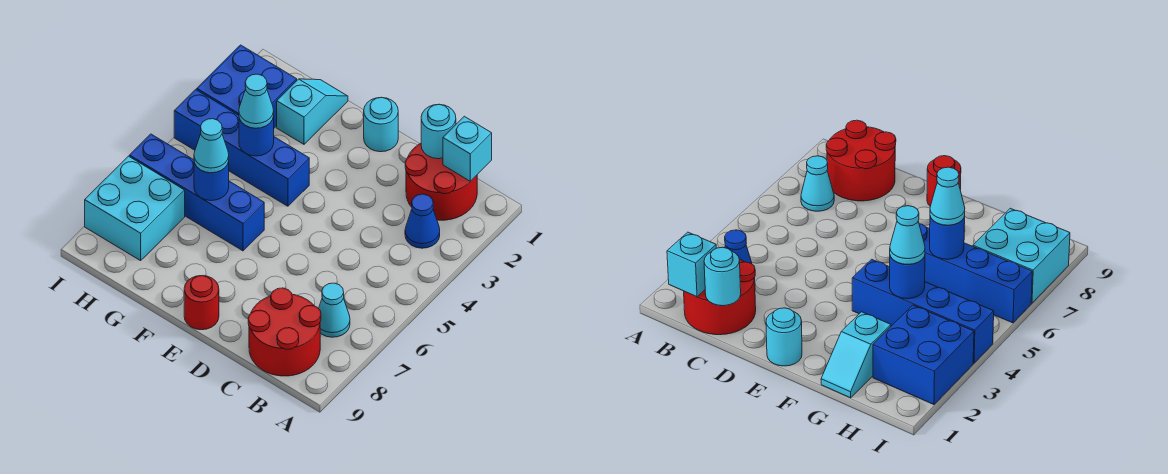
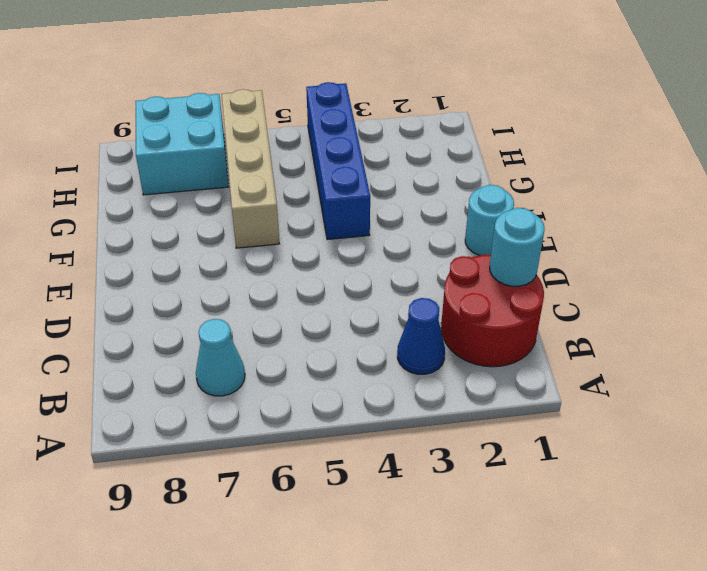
tan brick F6:I6 level 1 -> blue brick F6:I6 level 1
none -> red round brick B8:C9 level 1
none -> red round brick E9 level 1
none -> cyan slope G1:G2 level 1 top 2

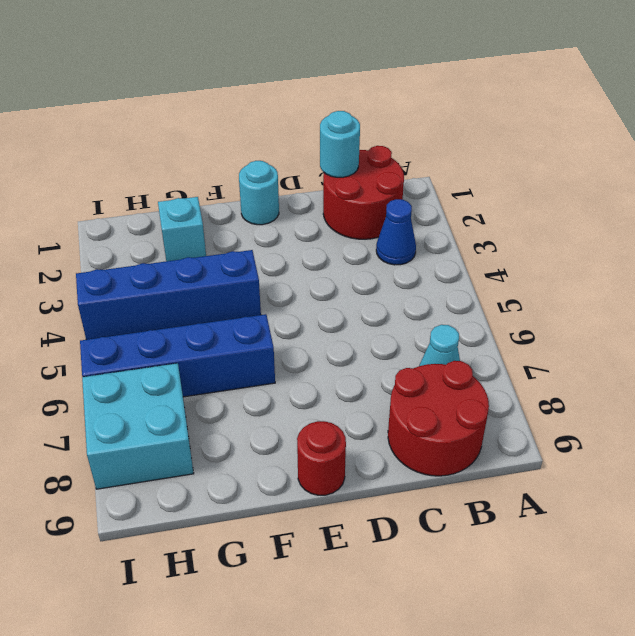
none -> blue brick H2:I3 level 1
none -> cyan brick B1 level 2
none -> blue round brick G4 level 2

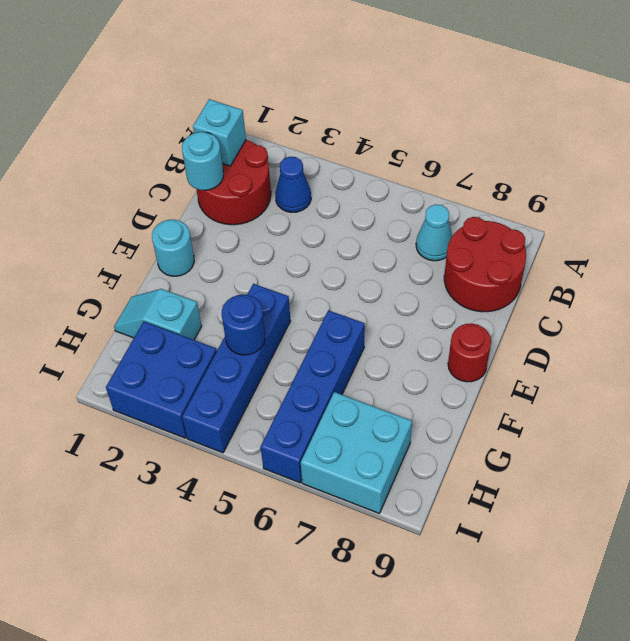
none -> blue round brick G6 level 2
none -> cyan cone G4 level 3
none -> cyan cone G6 level 3

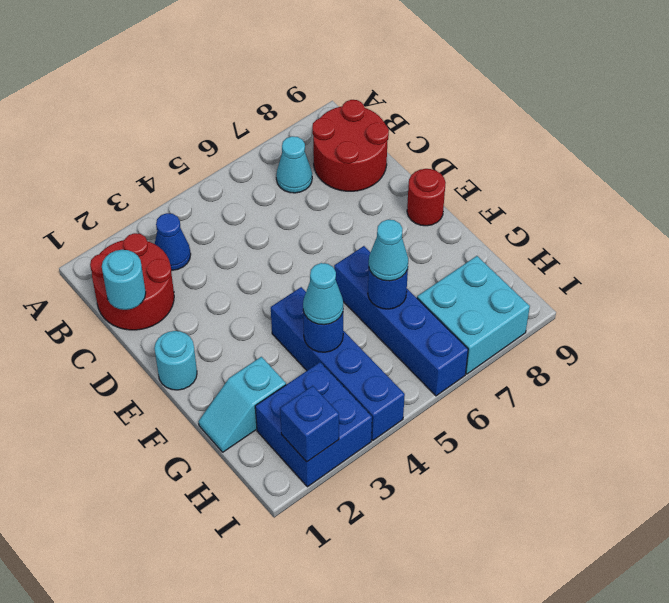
blue brick I2 level 2 -> none
none -> cyan brick B1 level 2

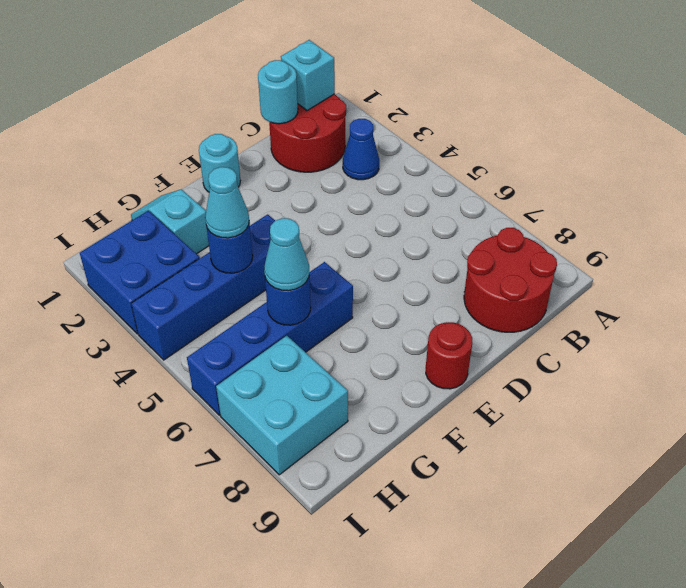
none -> cyan cone B7 level 1

